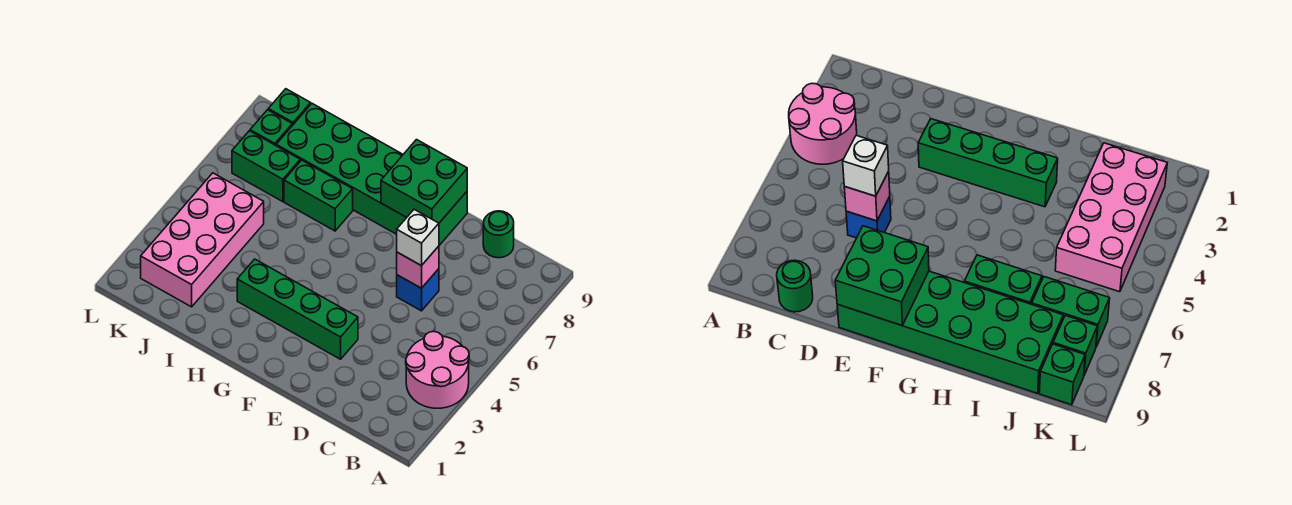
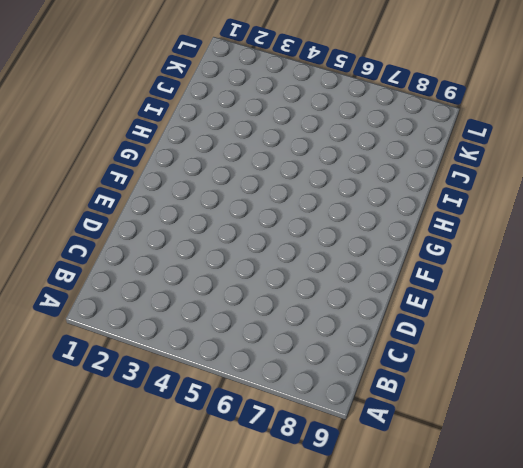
none -> pink round brick A3:B4 level 1
none -> green round brick C9 level 1
none -> blue brick D6 level 1

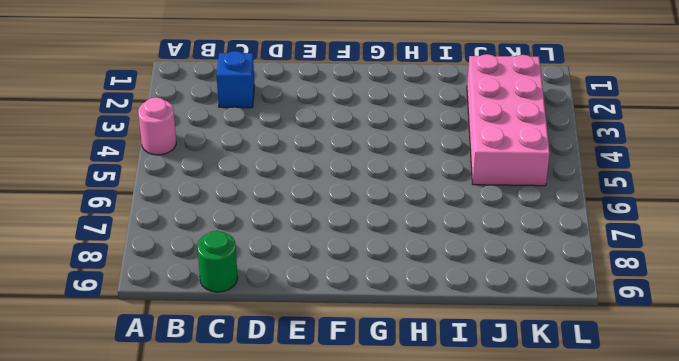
pink round brick A4 level 1 -> pink round brick A3:B4 level 1
blue brick C2 level 1 -> blue brick D6 level 1
none -> green brick E3:H3 level 1
none -> green brick E8:J9 level 1
none -> green brick H7:I7 level 1

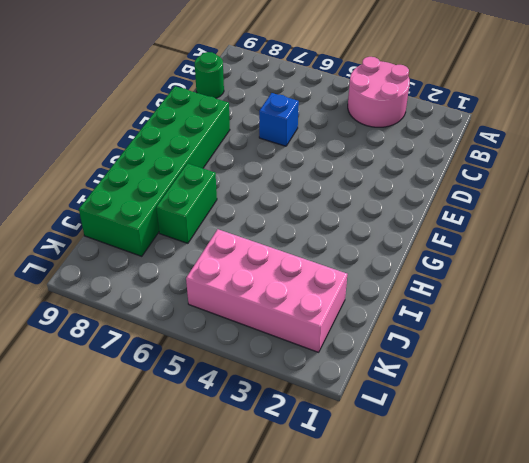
none -> green brick E3:H3 level 1
none -> green brick J7:K7 level 1
none -> green brick K8 level 1

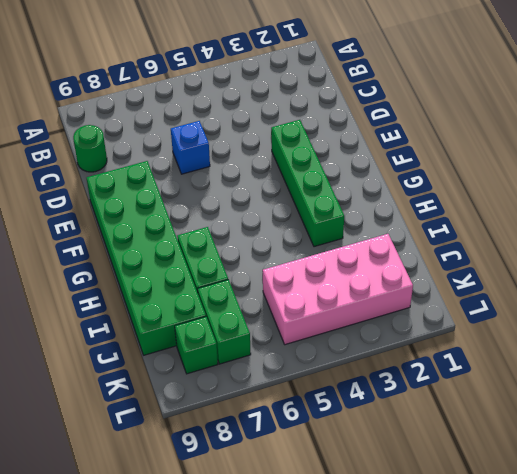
none -> pink round brick A3:B4 level 1
none -> green brick K9 level 1
none -> pink brick D6 level 2

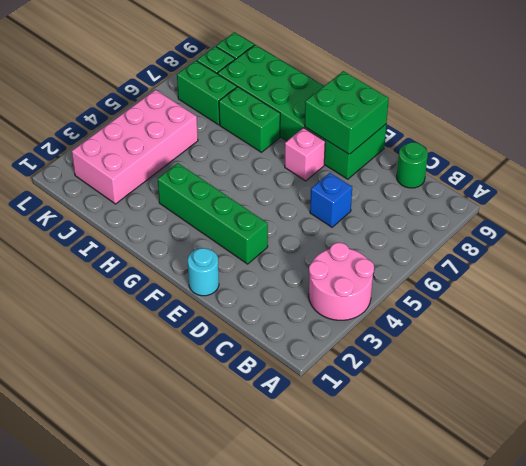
cyan round brick E1 level 1 -> none
pink brick F7 level 1 -> pink brick D6 level 2
none -> white brick D6 level 3

